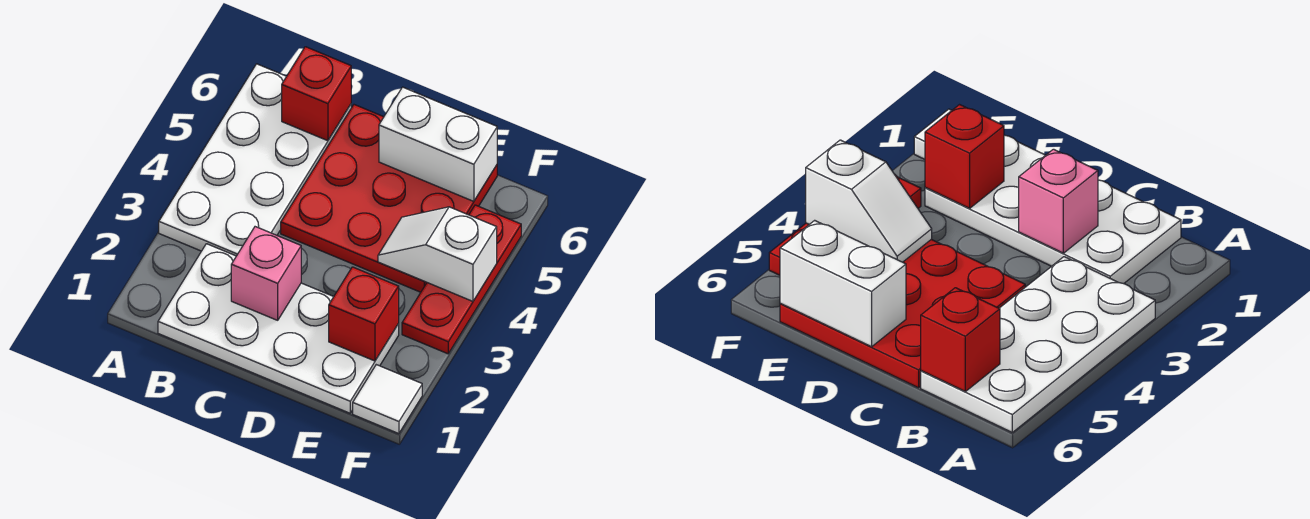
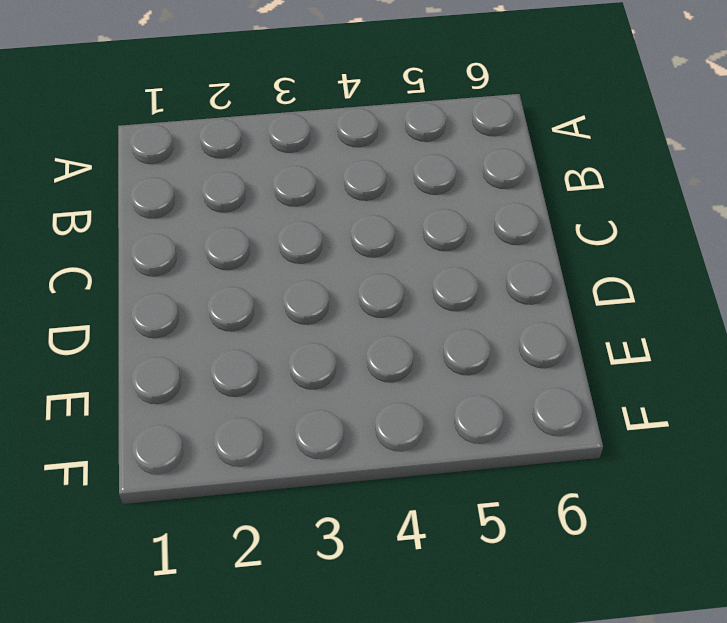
none -> white plate A3:B6 level 1
none -> white plate B1:E2 level 1

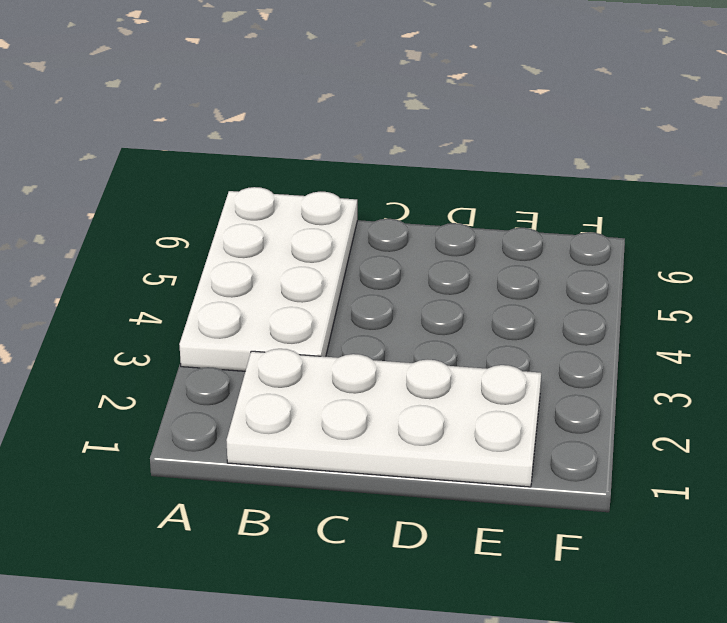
none -> red plate C4:E6 level 1
none -> white tile F1 level 1

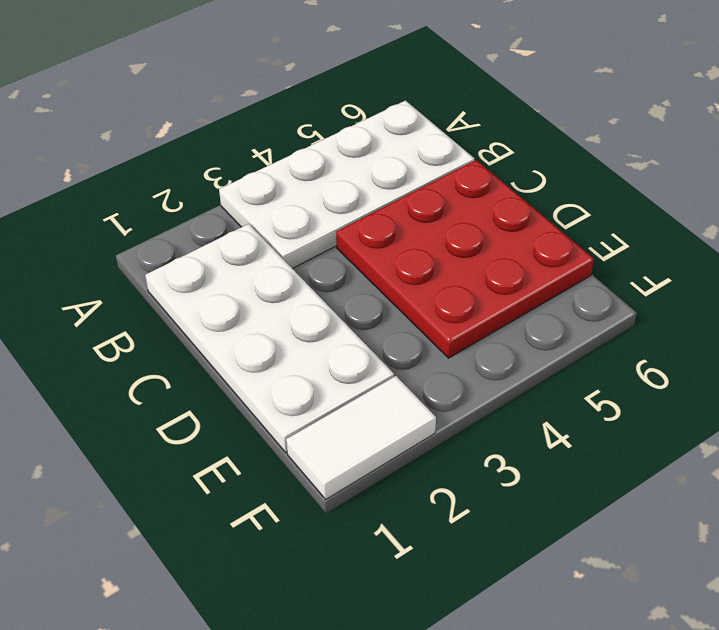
white tile F1:F2 level 1 -> white tile F1 level 1
none -> red plate F3:F5 level 1
none -> red brick B6 level 2

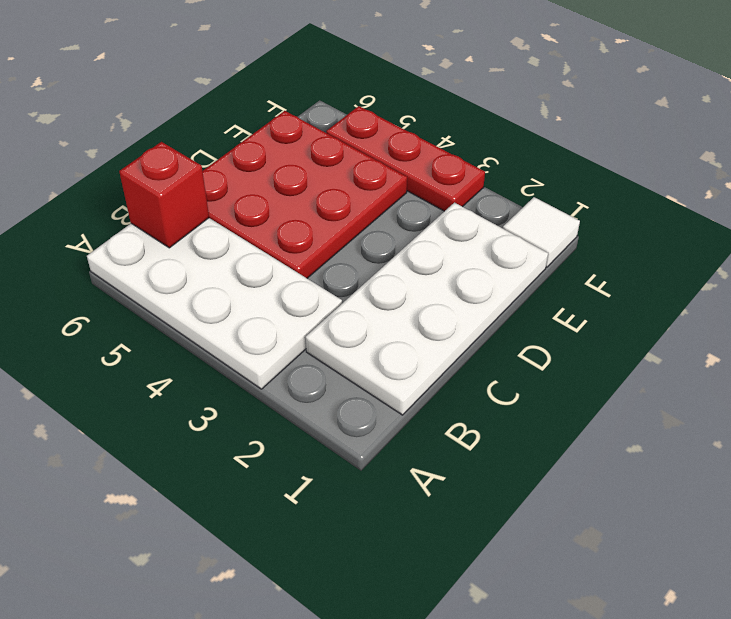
none -> pink brick C2 level 2
none -> white brick D6:E6 level 2

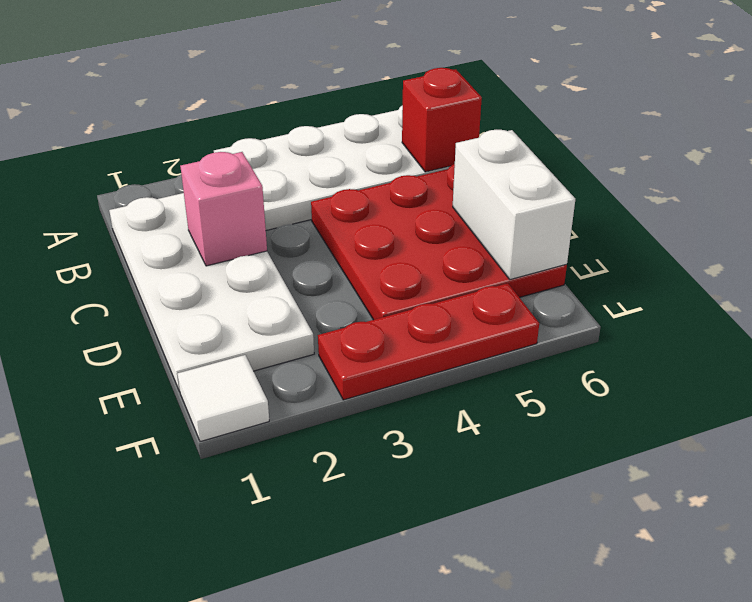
none -> red brick E2 level 2
none -> white slope E4:F4 level 2 top F

